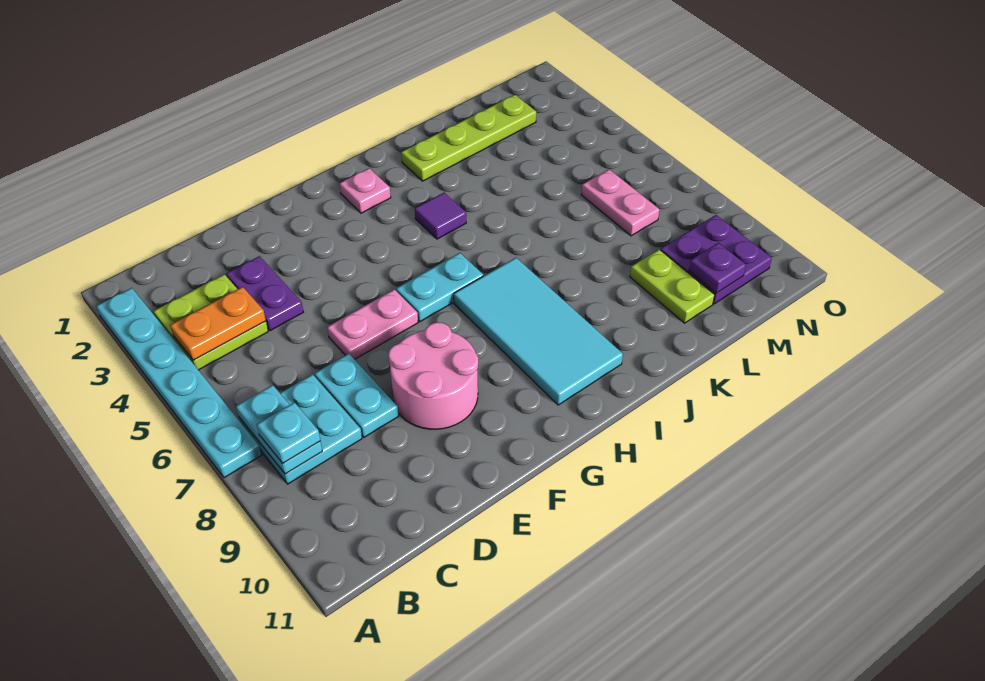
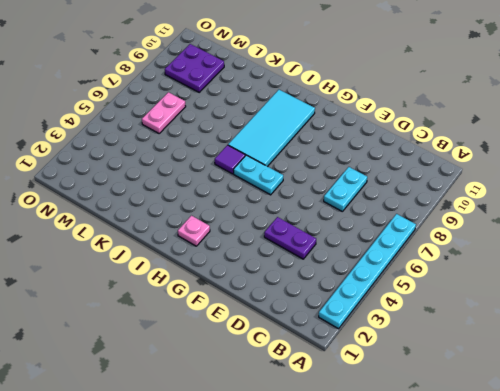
purple plate D4:E4 level 1 -> purple plate D3:D4 level 1
purple tile I6 level 1 -> purple tile I4 level 1
none -> lime plate B3:C4 level 1
none -> cyan plate B7:C8 level 1
none -> pink plate E6:F6 level 1

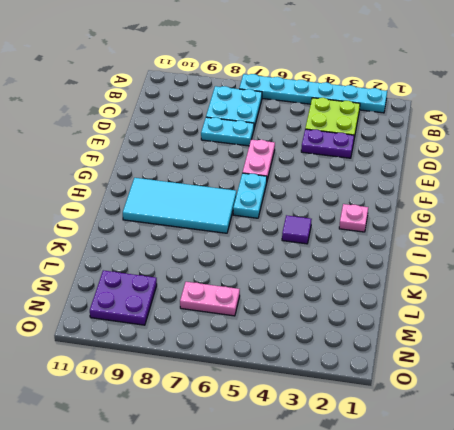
none -> pink round brick E8:F9 level 1
none -> lime plate J2:M2 level 1
none -> lime plate L9:L10 level 1

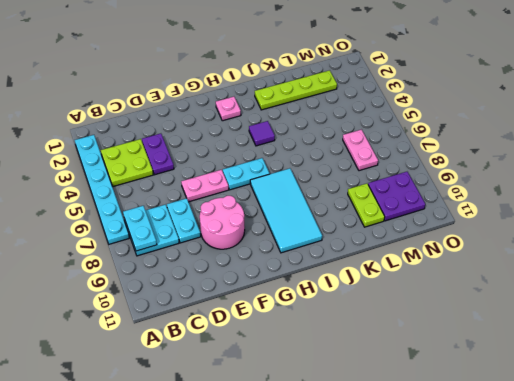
none -> orange plate B4:C4 level 2
none -> purple plate M10 level 2
none -> cyan plate B8 level 3

